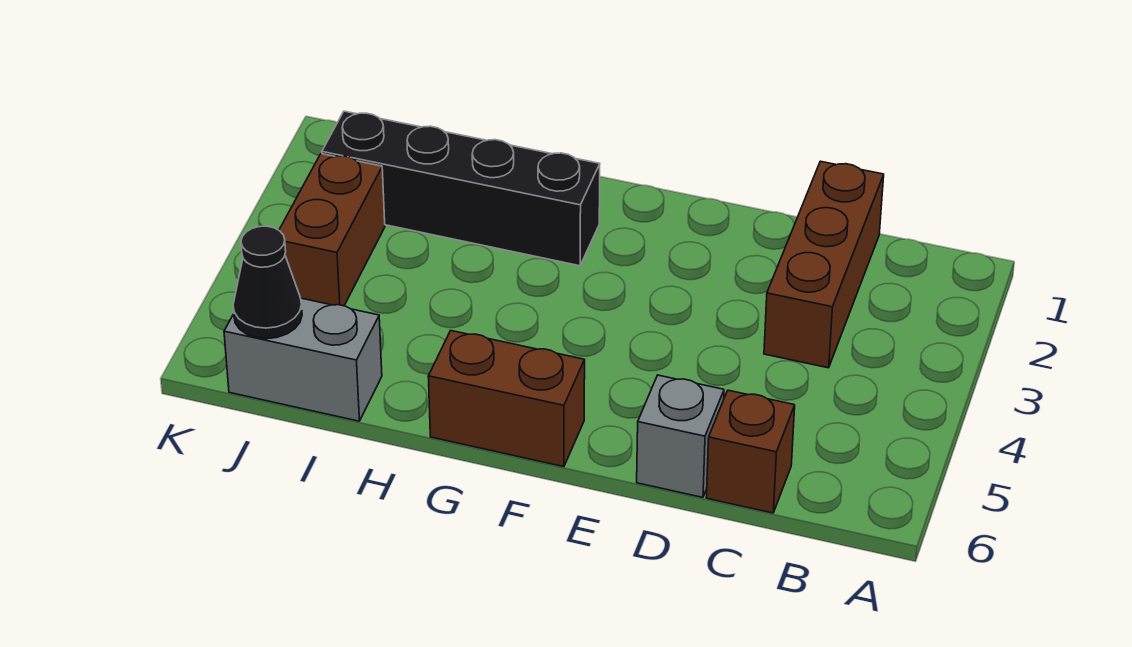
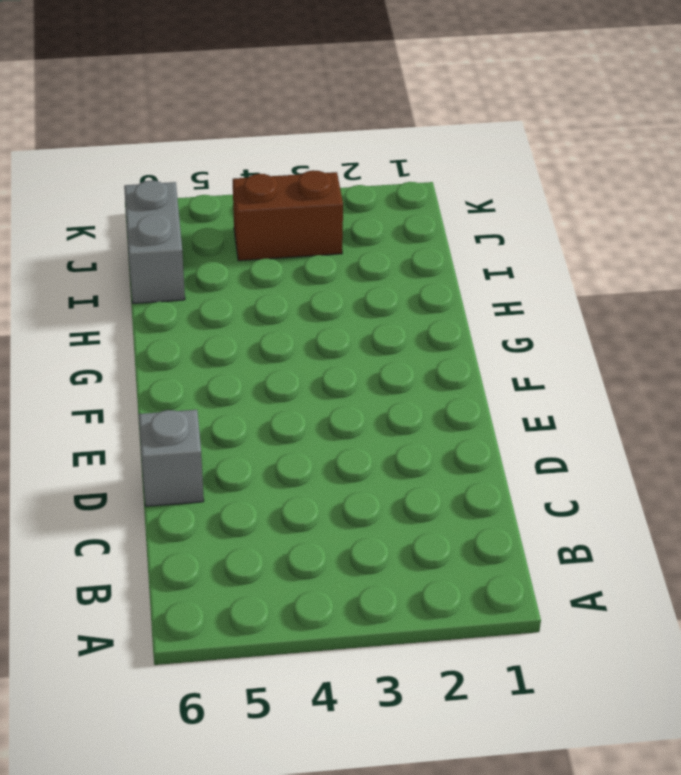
none -> brown brick C1:C3 level 1
none -> brown brick C6 level 1

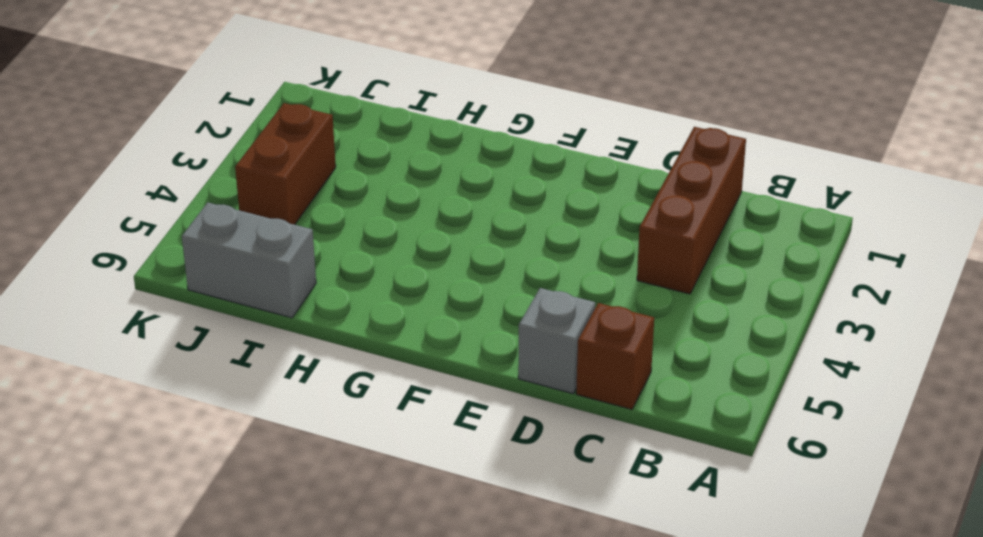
none -> brown brick F6:G6 level 1
none -> black brick G2:J2 level 1

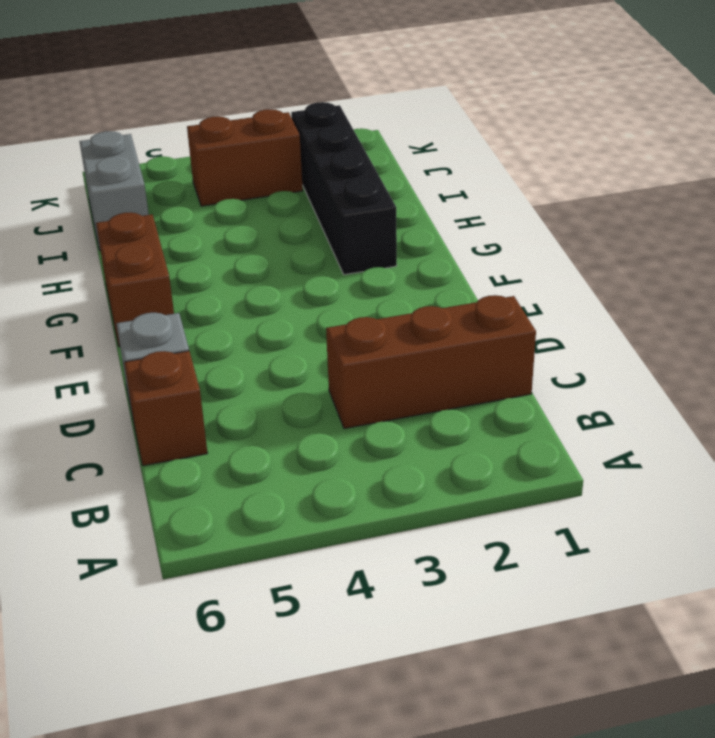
none -> black cone J6 level 2

